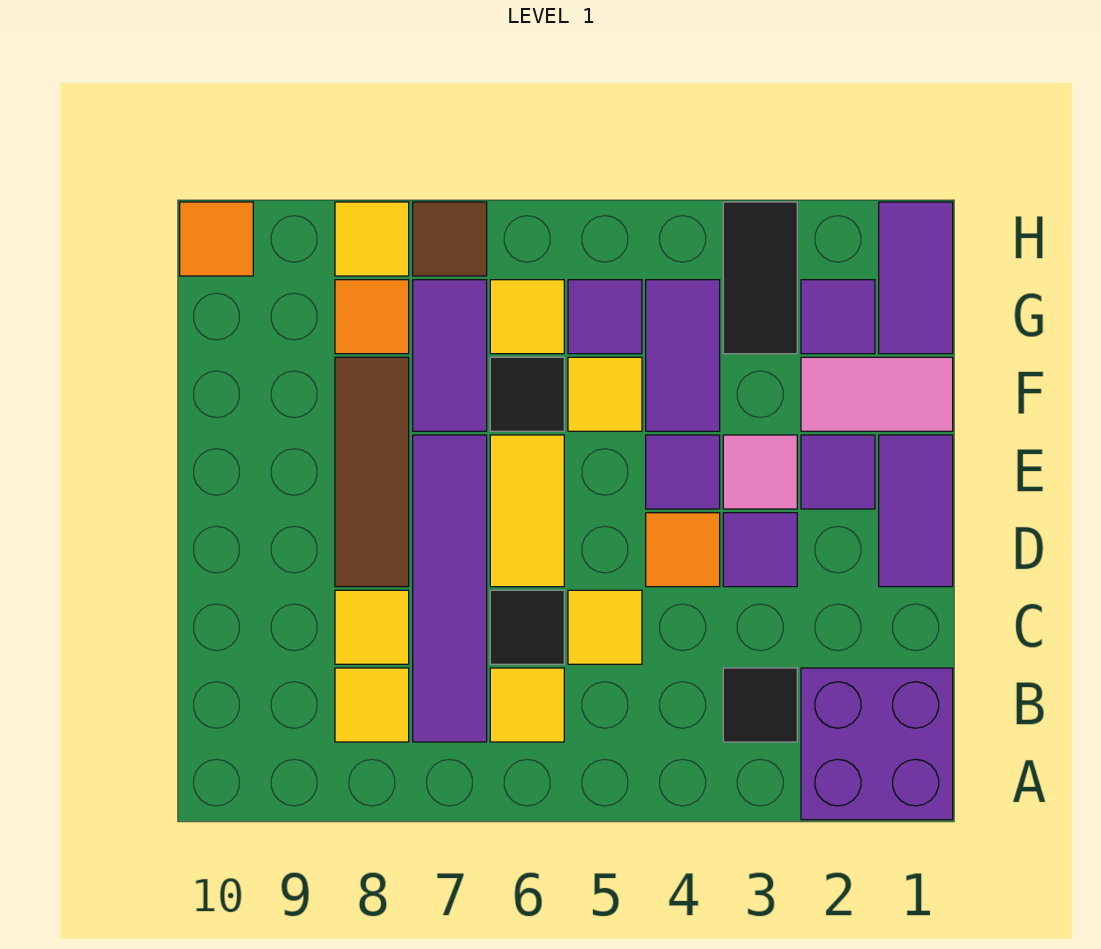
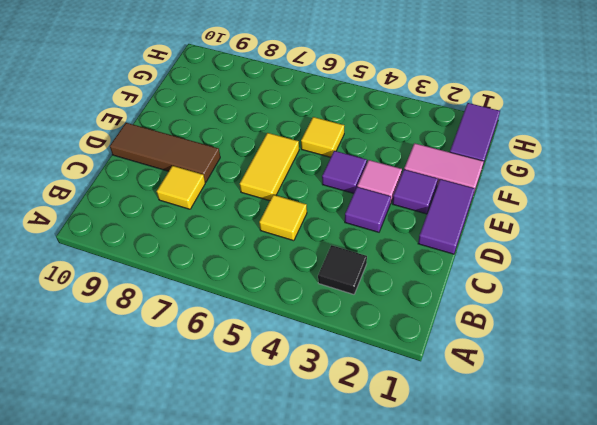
brown tile D8:D10 level 1 -> brown tile D8:F8 level 1
none -> purple brick A1:B2 level 1
none -> yellow tile B6 level 1
none -> purple tile B7:E7 level 1
none -> yellow tile B8 level 1

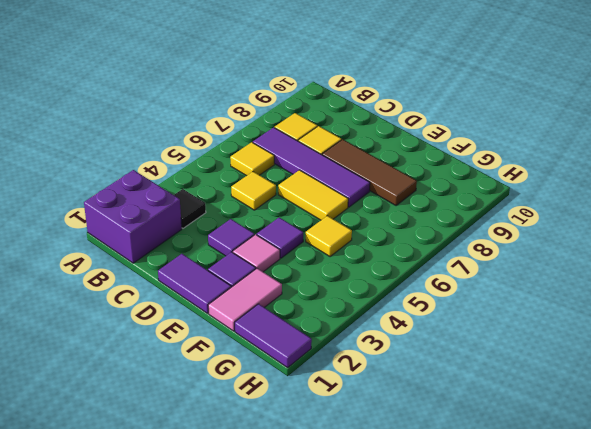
none -> black tile C6 level 1
none -> orange tile D4 level 1
none -> purple tile F4:G4 level 1
none -> black tile F6 level 1

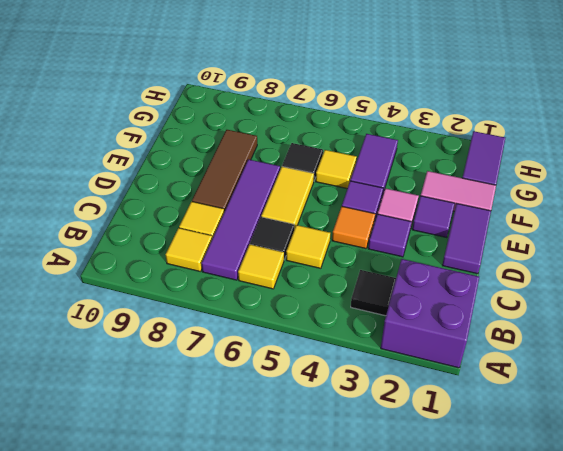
none -> purple tile F7:G7 level 1
none -> purple tile G2 level 1
none -> black tile G3:H3 level 1
none -> purple tile G5 level 1

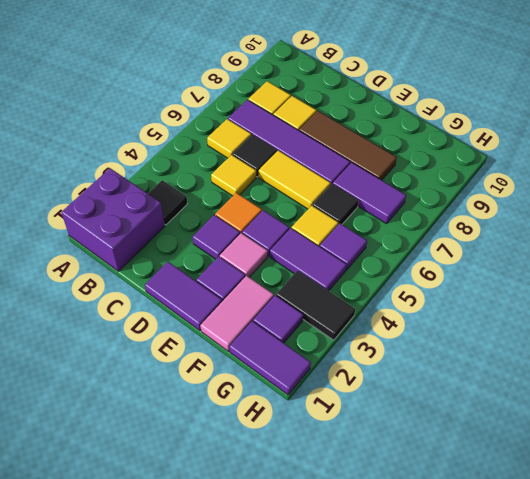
none -> yellow tile G6 level 1
none -> orange tile G8 level 1
none -> brown tile H7 level 1
none -> yellow tile H8 level 1

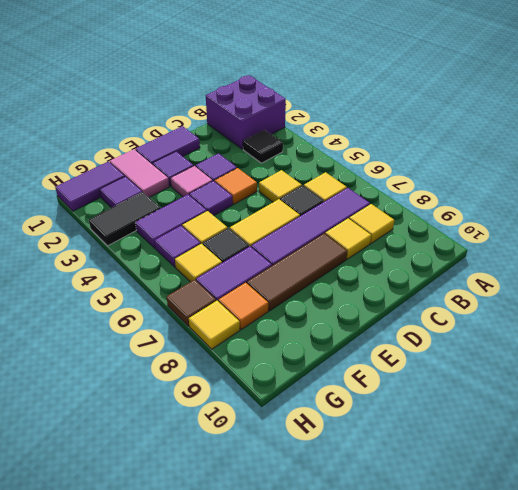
none -> orange tile H10 level 1

